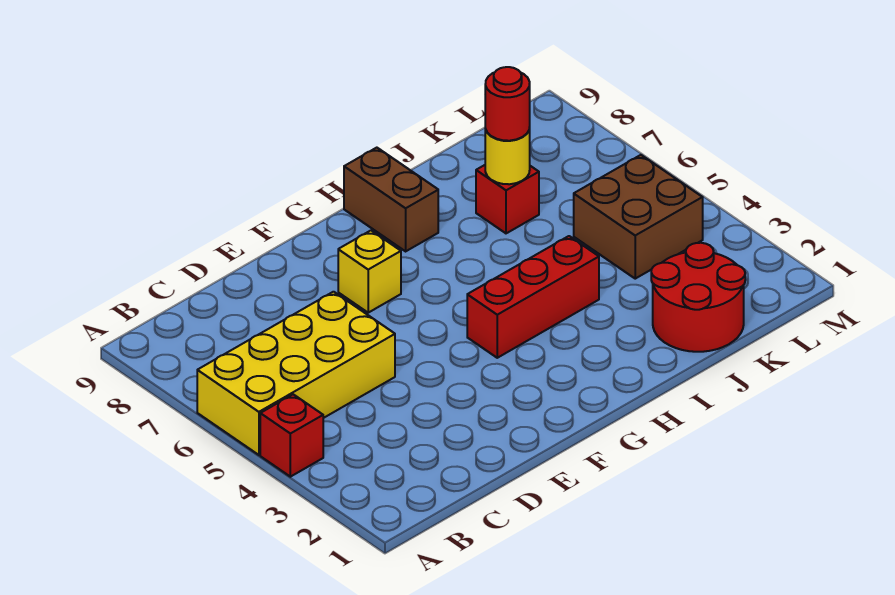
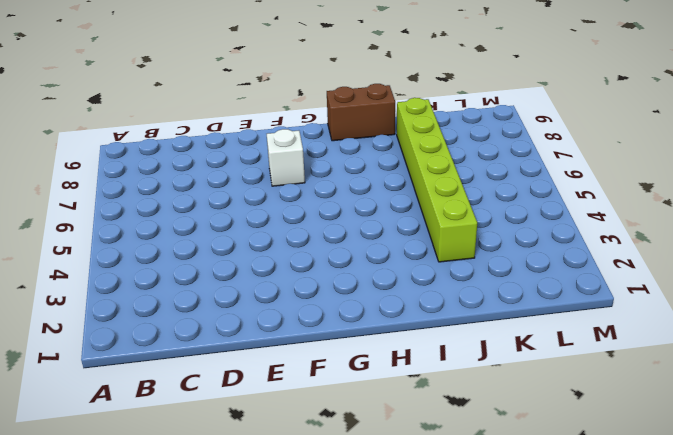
white brick F7 level 1 -> yellow brick F7 level 1
brown brick H9:I9 level 1 -> brown brick H8:H9 level 1
lime brick J3:J8 level 1 -> red brick J7 level 1
none -> red brick A4 level 1
none -> yellow brick A5:D6 level 1

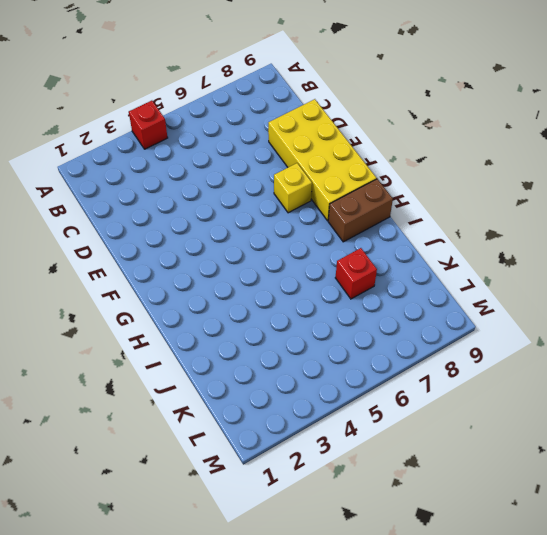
yellow brick D8:G9 level 1 -> yellow brick A5:D6 level 1
none -> red brick G4:I4 level 1
none -> red round brick J1:K2 level 1

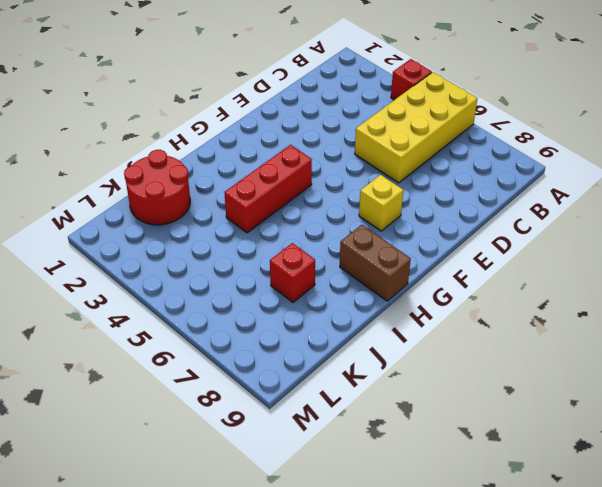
none -> brown brick K4:L5 level 1
none -> yellow round brick J7 level 2

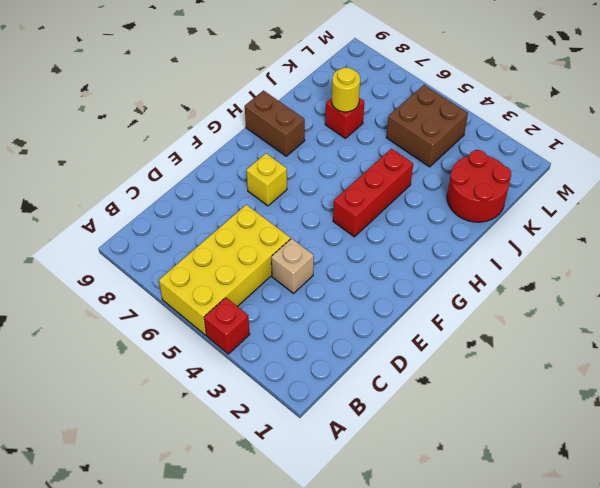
tan brick D4 level 1 -> none
none -> red round brick J7 level 3

